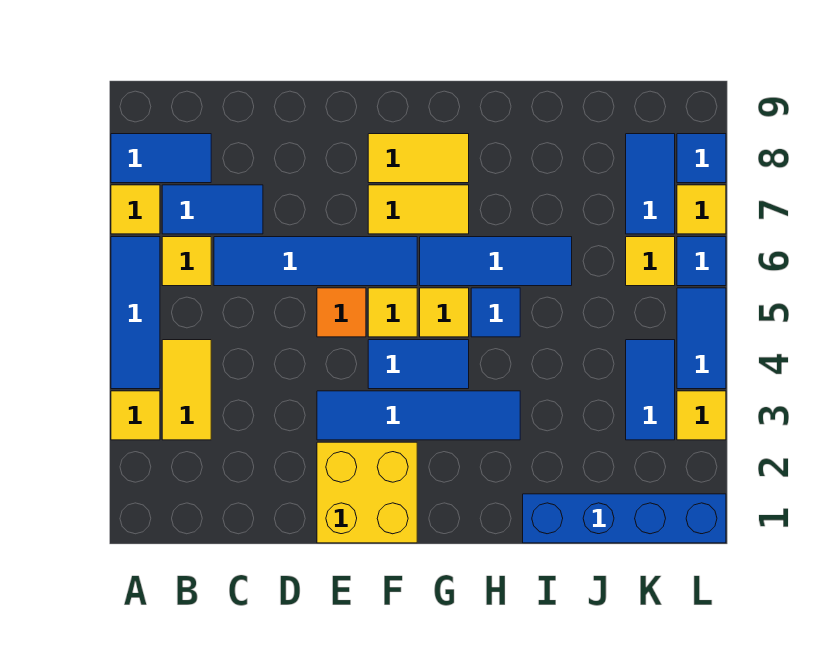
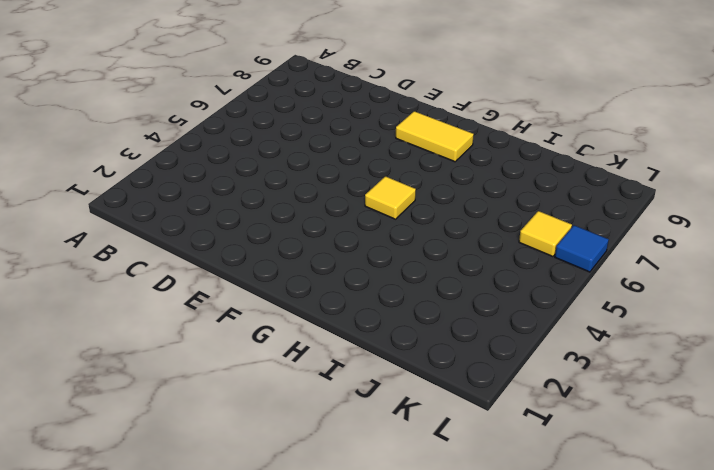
none -> yellow tile A3 level 1
none -> blue tile A4:A6 level 1
none -> yellow tile A7 level 1

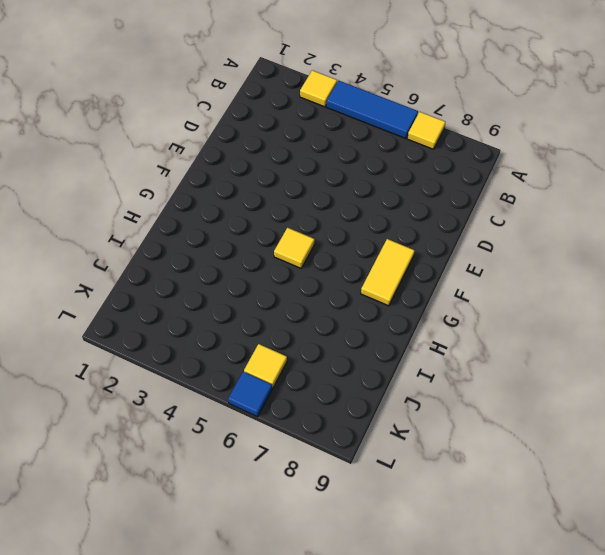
none -> blue tile A8:B8 level 1
none -> yellow tile B3:B4 level 1
none -> yellow tile B6 level 1

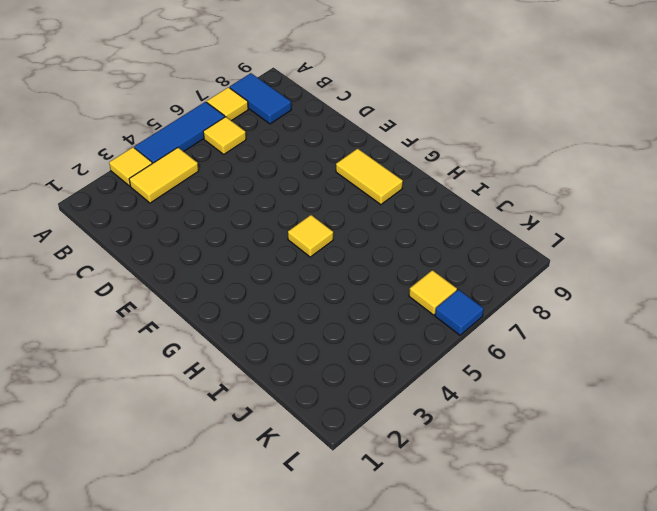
none -> blue tile B7:C7 level 1
none -> blue tile C6:F6 level 1
none -> yellow brick E1:F2 level 1

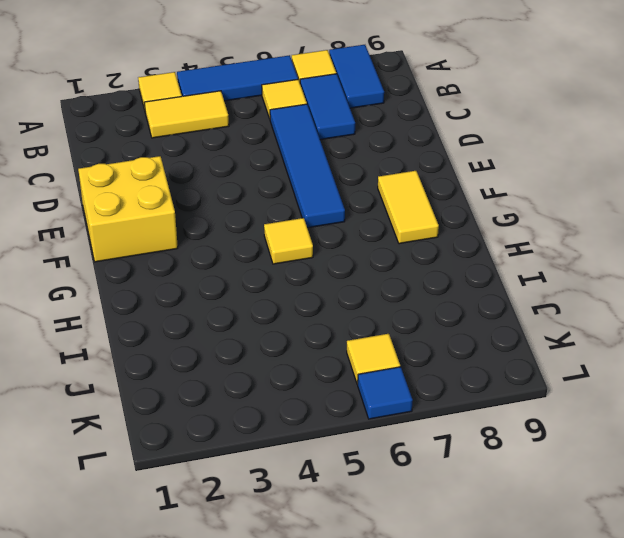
none -> blue tile E3:H3 level 1
none -> orange tile E5 level 1
none -> blue tile F4:G4 level 1

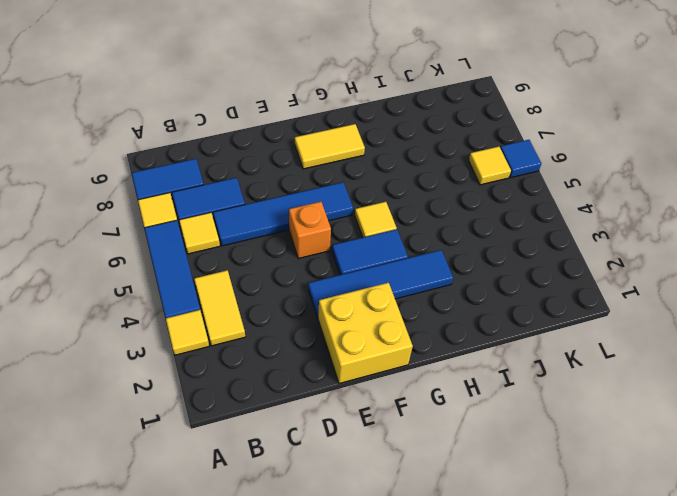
orange brick E5 level 1 -> orange tile E5 level 1
none -> yellow tile F5 level 1
none -> yellow tile F7:G7 level 1
none -> blue tile G6:I6 level 1

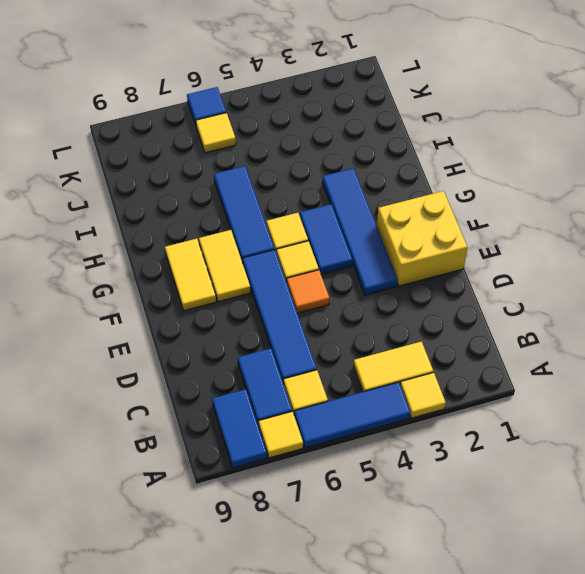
none -> blue tile H5 level 1
none -> blue brick I1:L1 level 1
none -> blue tile K3:K4 level 1

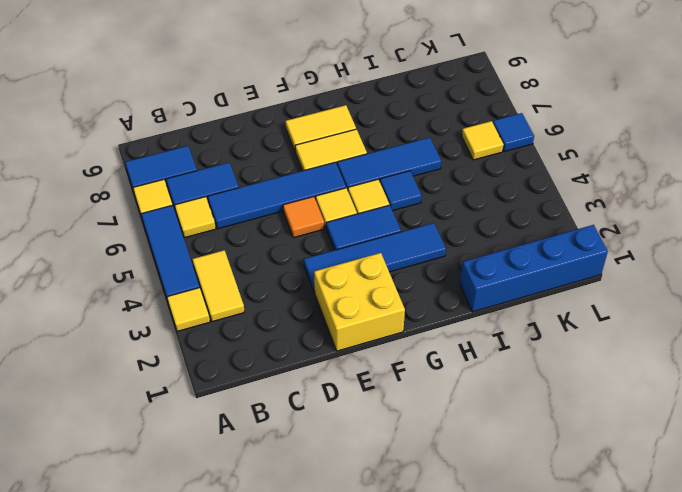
none -> blue tile K3:K4 level 1
none -> blue tile K7:K8 level 1
none -> yellow tile L3 level 1

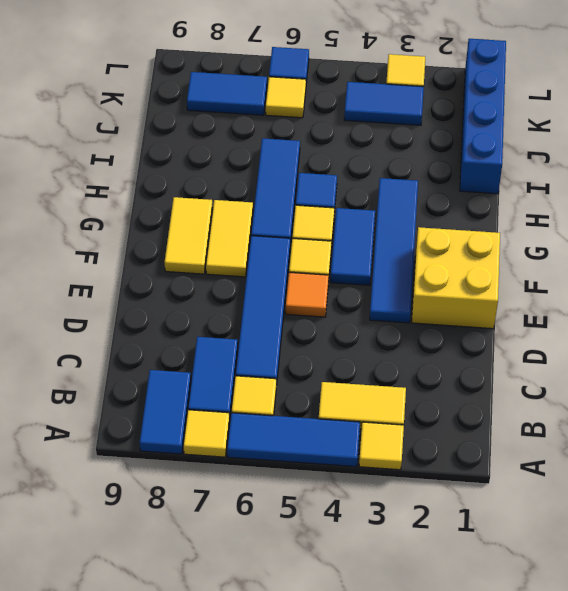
none -> blue tile L4:L5 level 1
none -> yellow tile L7 level 1
none -> blue tile L8 level 1

